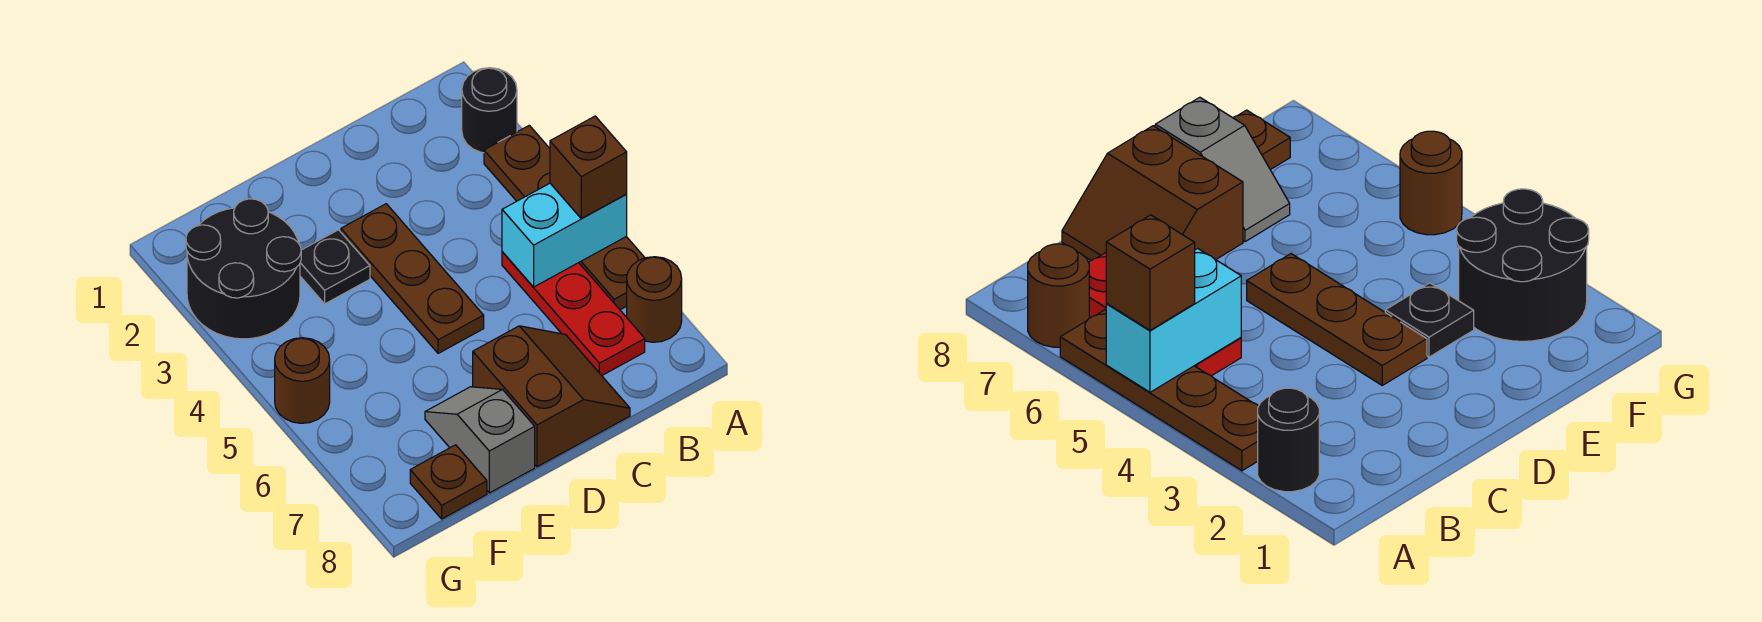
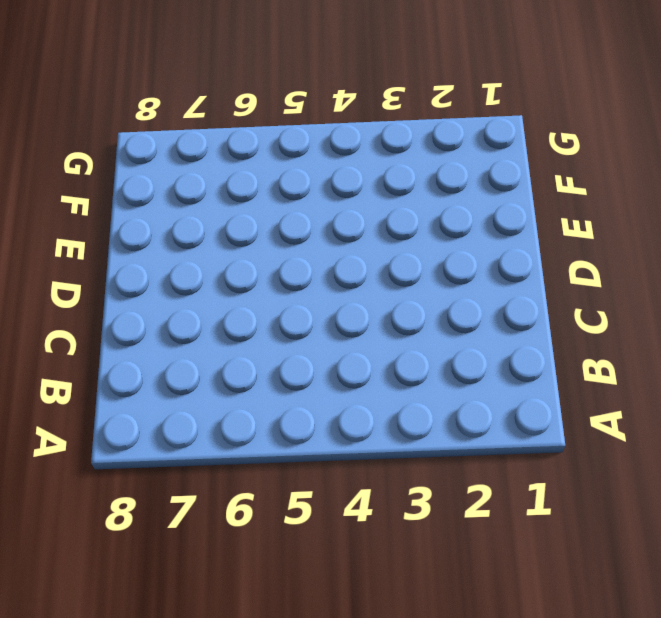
none -> black round brick A2 level 1
none -> brown plate A3:A6 level 1
none -> brown round brick A7 level 1

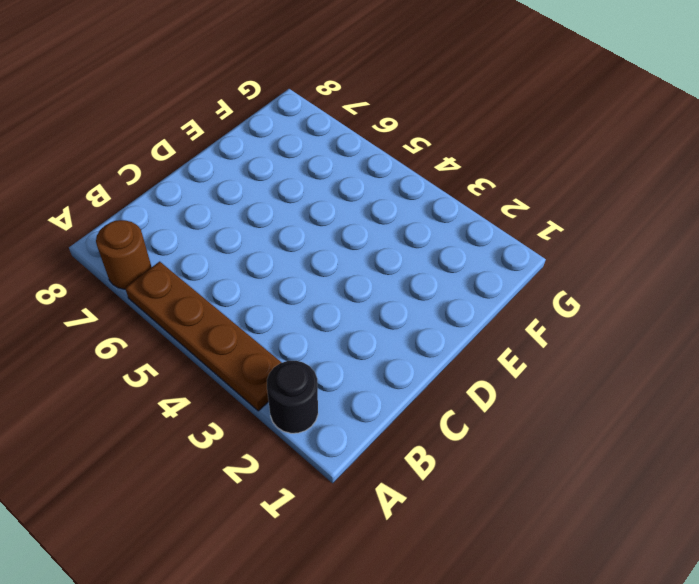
none -> red plate B5:B7 level 1
none -> brown slope C7:D8 level 1 top D
none -> brown plate D3:D5 level 1

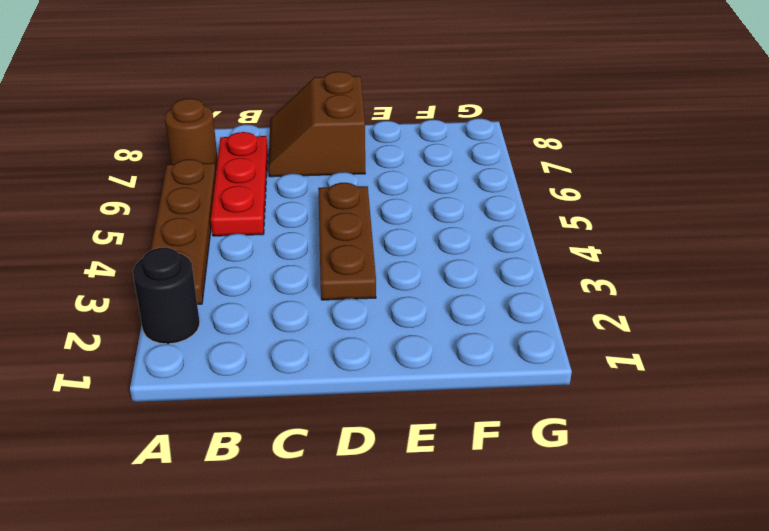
none -> black plate E3 level 1
none -> grey slope E7:E8 level 1 top 8
none -> black round brick F2:G3 level 1

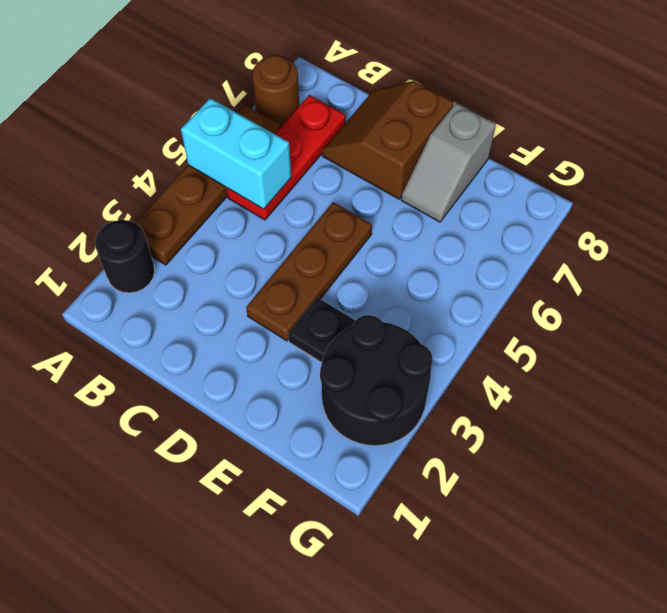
none -> brown plate F8 level 1
none -> brown round brick G5 level 1
none -> brown brick A5 level 3

